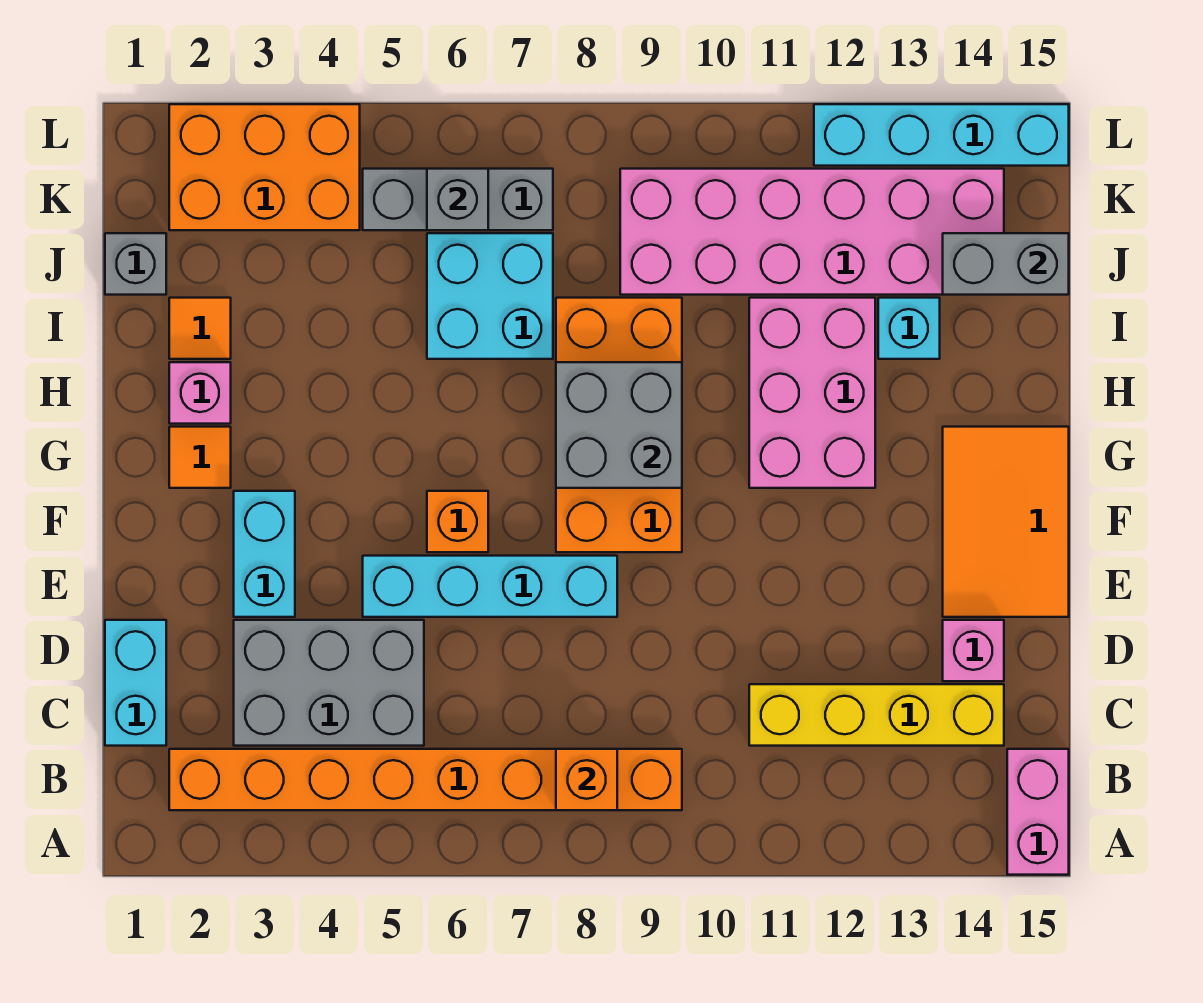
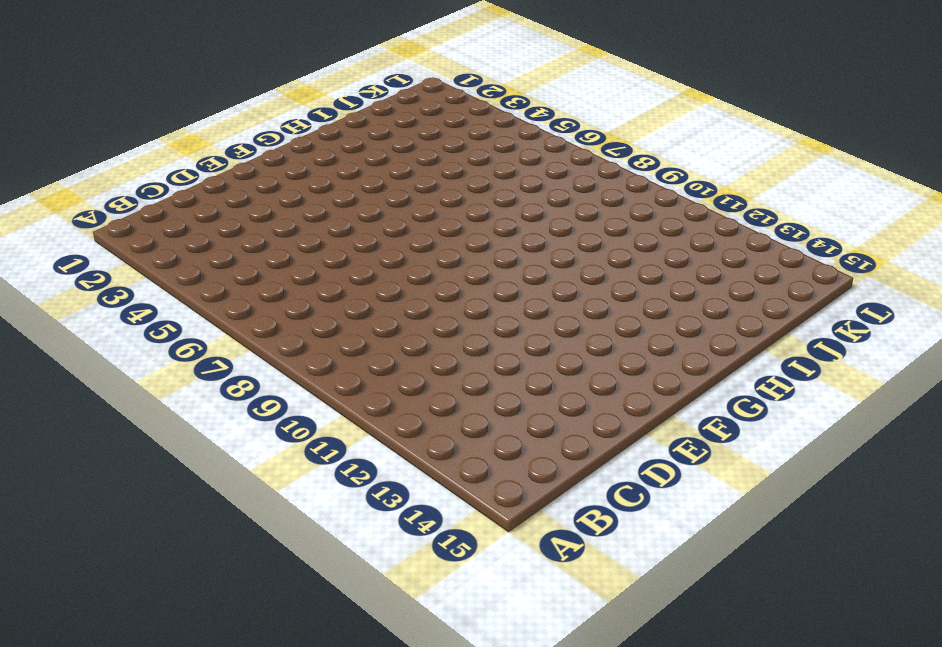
none -> pink brick A15:B15 level 1
none -> orange brick B2:B9 level 1
none -> cyan brick C1:D1 level 1

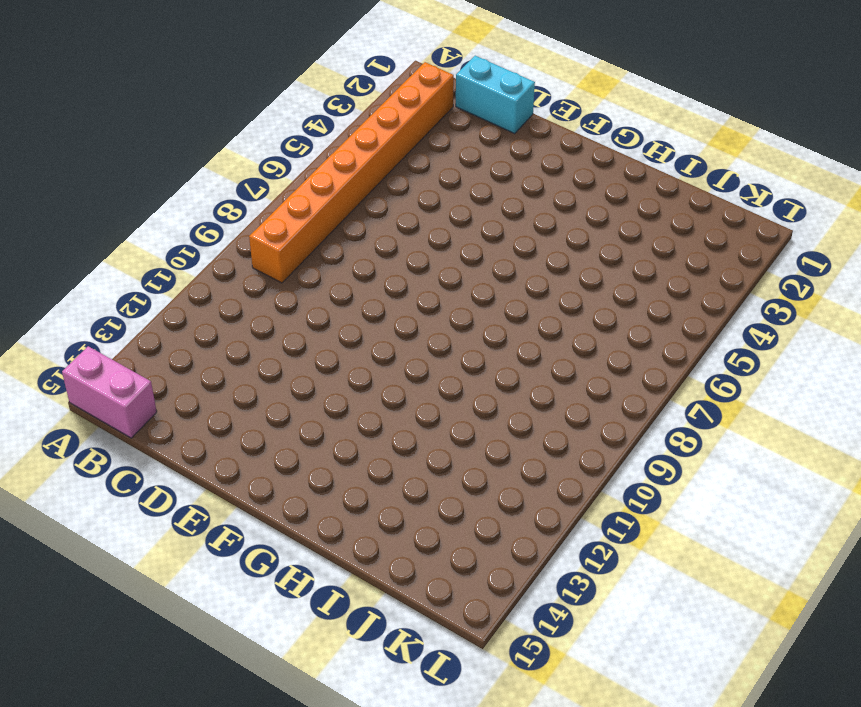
none -> grey brick C3:D5 level 1
none -> yellow brick C11:C14 level 1
none -> pink brick D14 level 1

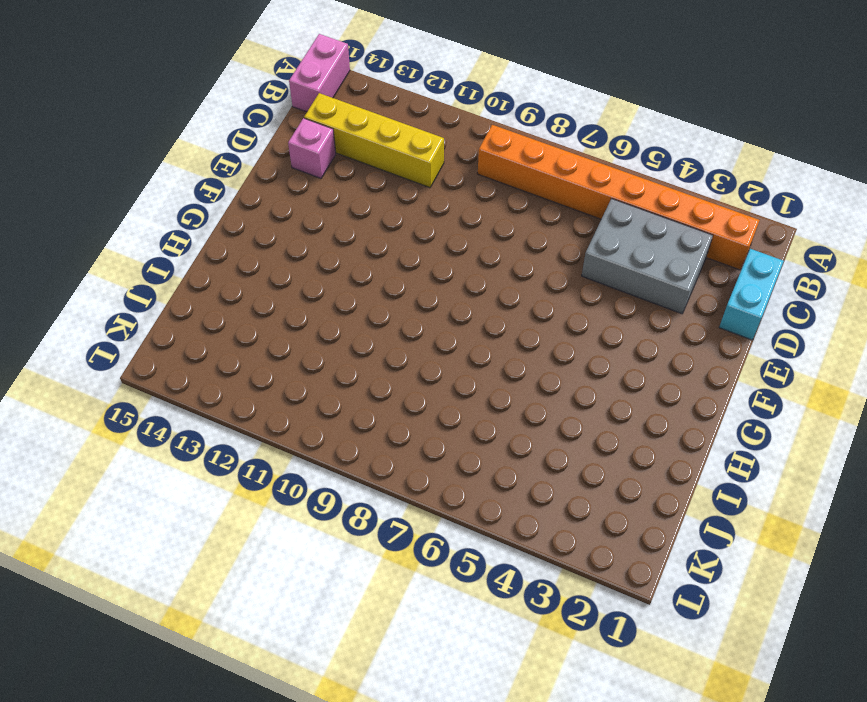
none -> cyan brick E3:F3 level 1
none -> cyan brick E5:E8 level 1
none -> orange tile E14:G15 level 1

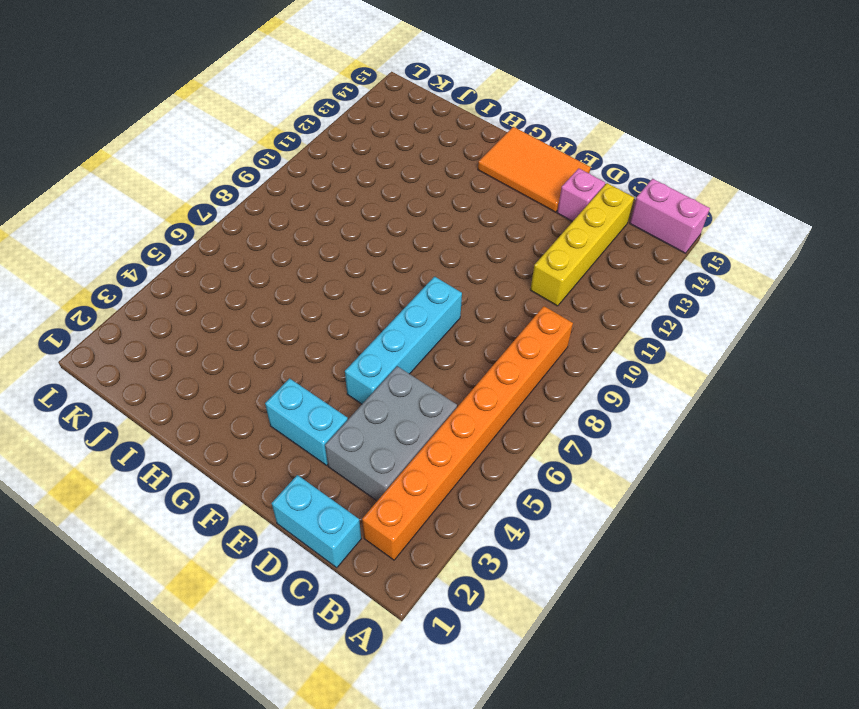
none -> orange brick F6 level 1
none -> orange brick F8:I9 level 1
none -> orange tile G2 level 1

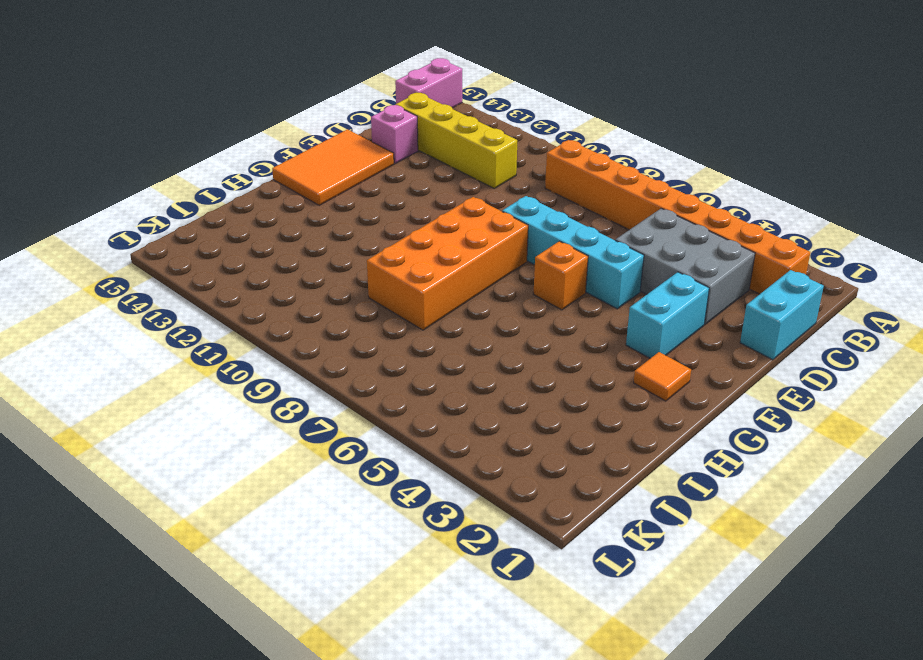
none -> pink brick G11:I12 level 1
none -> pink brick H2 level 1
none -> orange tile I2 level 1

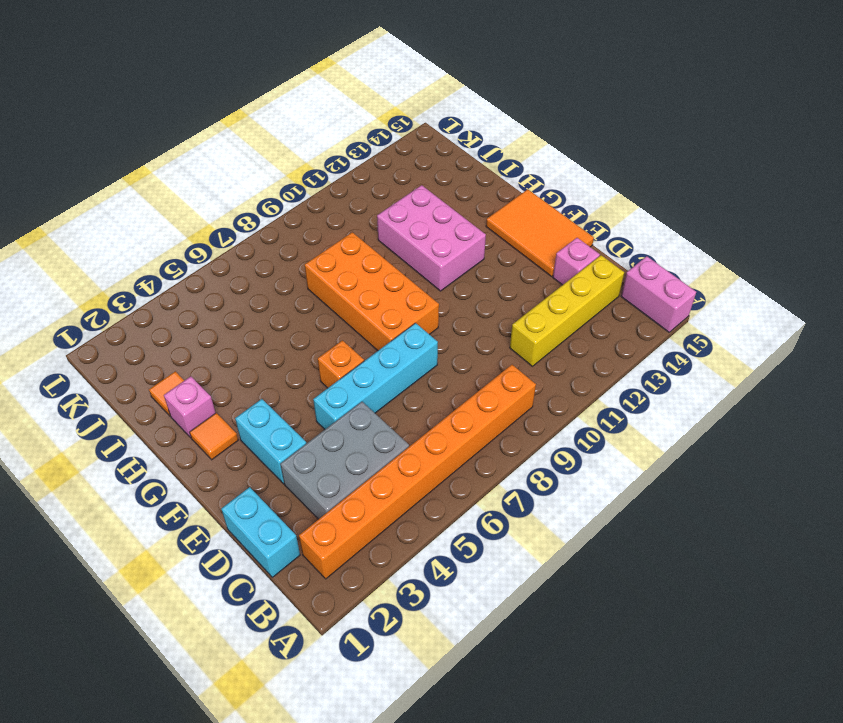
none -> cyan brick I6:J7 level 1
none -> cyan brick I13 level 1
none -> grey brick J1 level 1

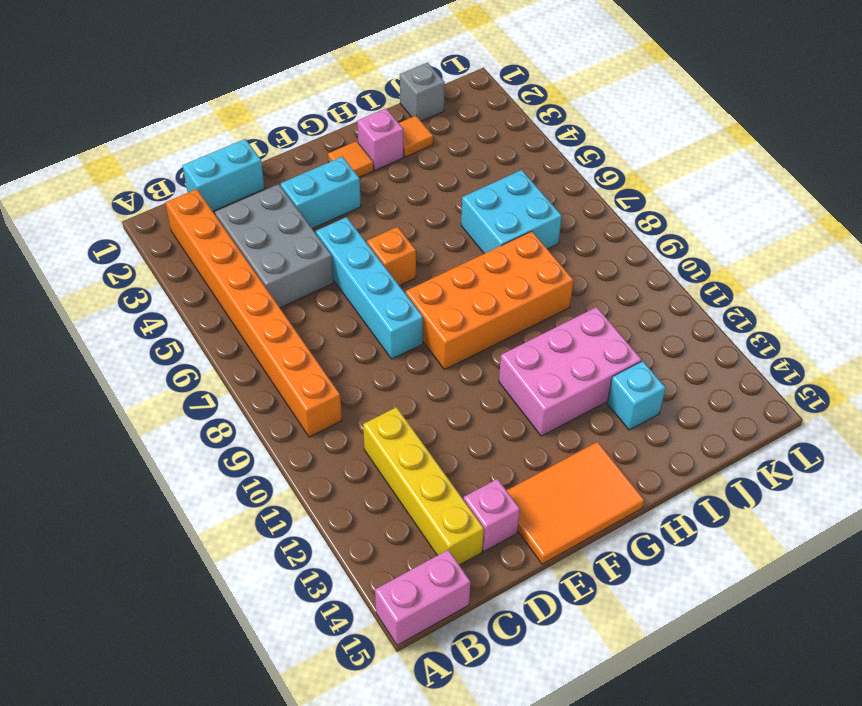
none -> pink brick J9:K14 level 1
none -> orange brick K2:L4 level 1
none -> grey brick K5:K7 level 1

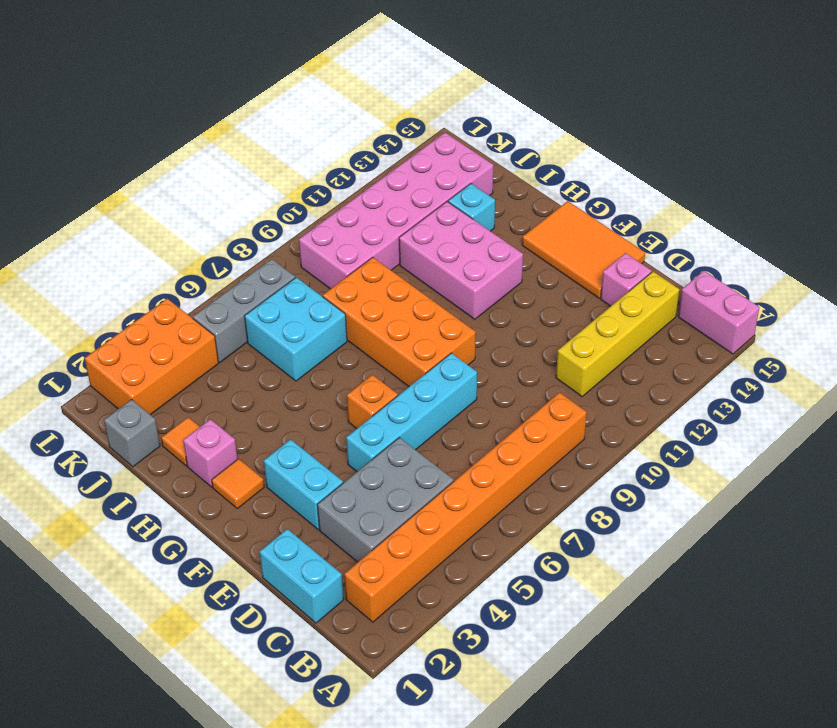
none -> cyan brick L12:L15 level 1
none -> orange brick B8 level 2
none -> grey brick G8:H9 level 2

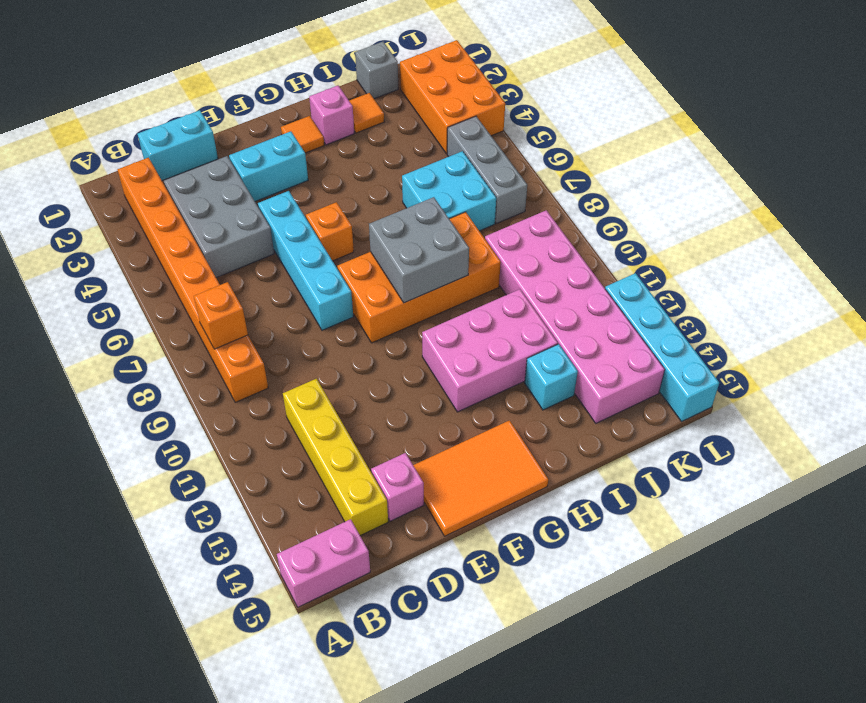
none -> grey brick J14:J15 level 2
none -> grey brick K6 level 2

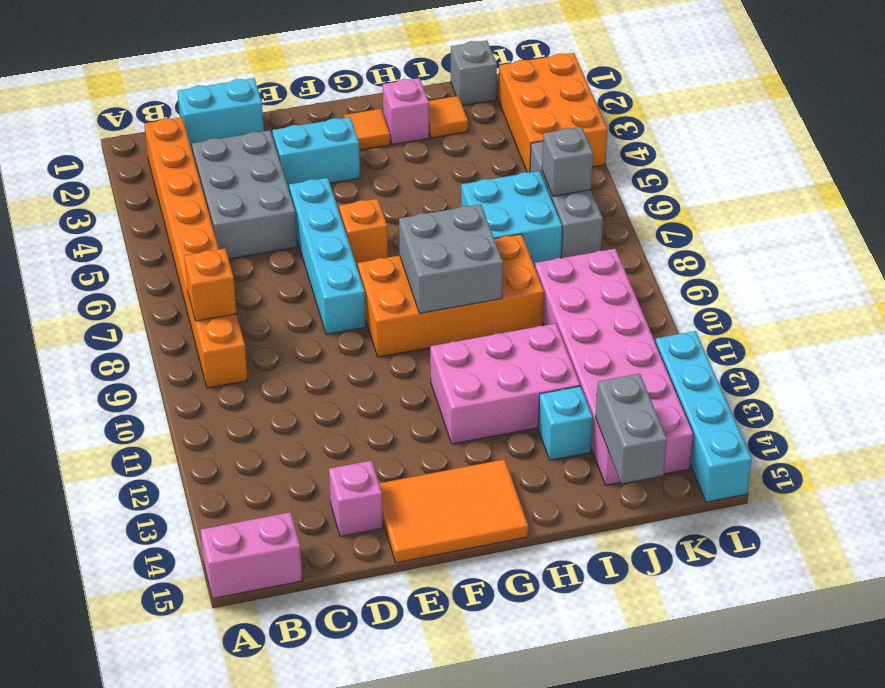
none -> yellow brick C11:C14 level 1

